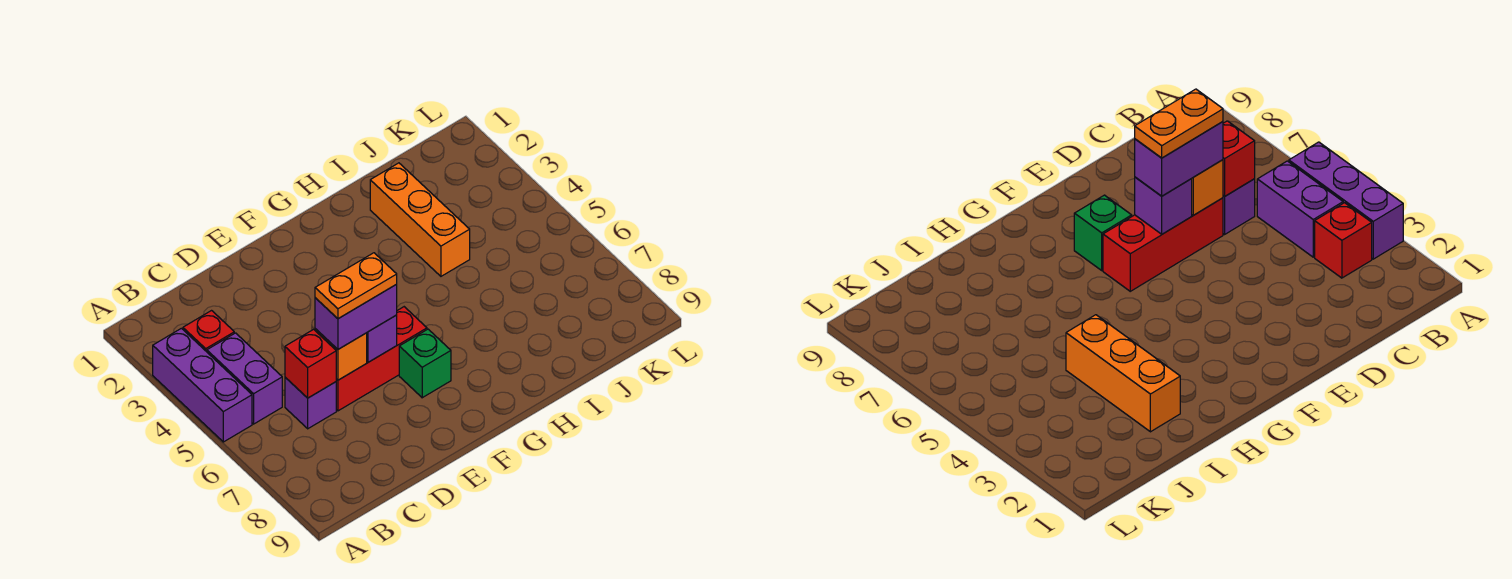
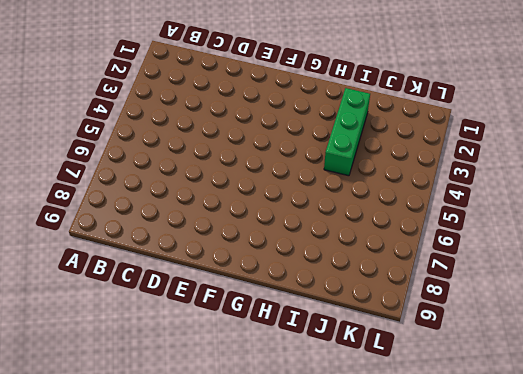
green brick I2:I4 level 1 -> orange brick I2:I4 level 1
none -> purple brick A3:A5 level 1
none -> red brick B3 level 1
none -> purple brick B4:B5 level 1

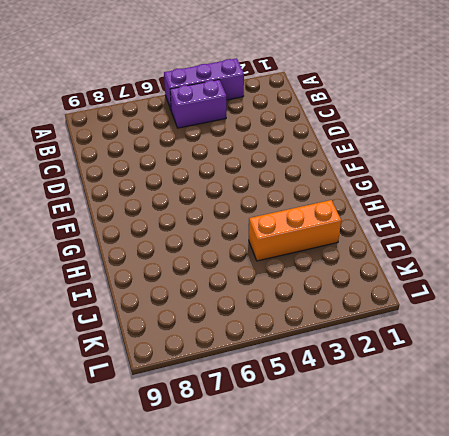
none -> red brick B3 level 1
none -> purple brick C6 level 1
none -> red brick D6:F6 level 1

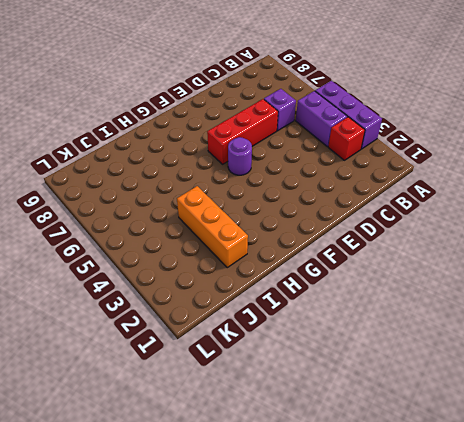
purple round brick F5 level 1 -> none
none -> green brick F7 level 1
none -> red brick C6 level 2
none -> orange brick D6 level 2

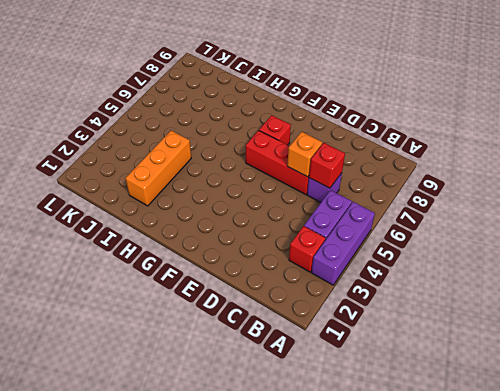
red brick F7 level 1 -> green brick F7 level 1
none -> purple brick E6 level 2
none -> purple brick D6:E6 level 3
none -> orange plate D6:E6 level 4

